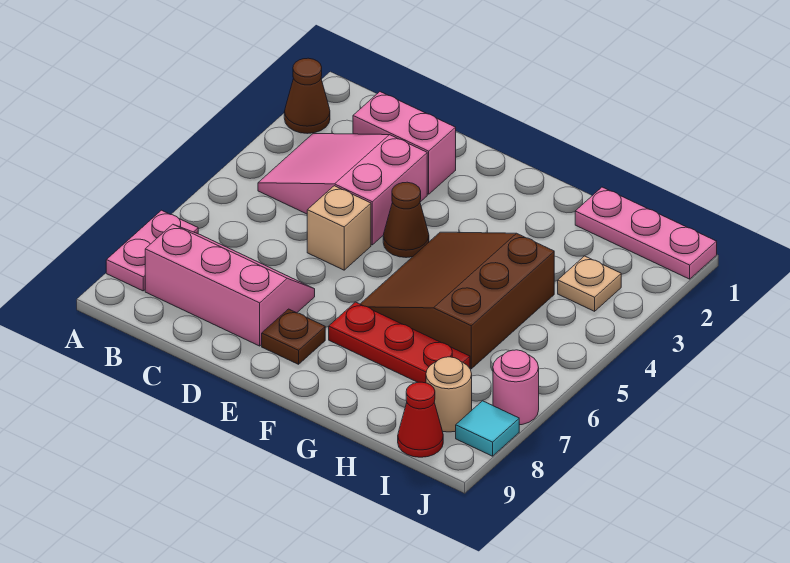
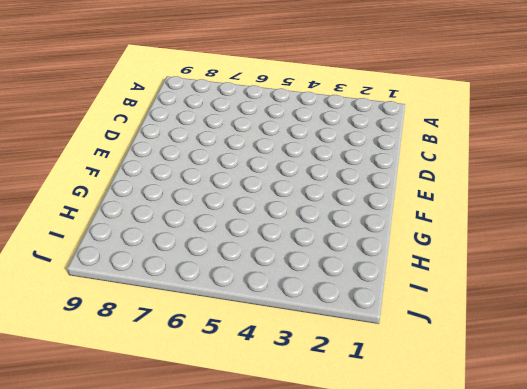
none -> brown cone A2 level 1
none -> pink plate A7:A8 level 1
none -> pink slope B3:D4 level 1 top D

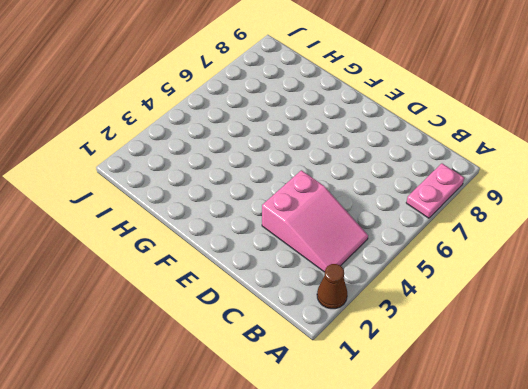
none -> pink slope B7:D8 level 1 top 8
none -> pink brick C2:D2 level 1
none -> tan brick D5 level 1

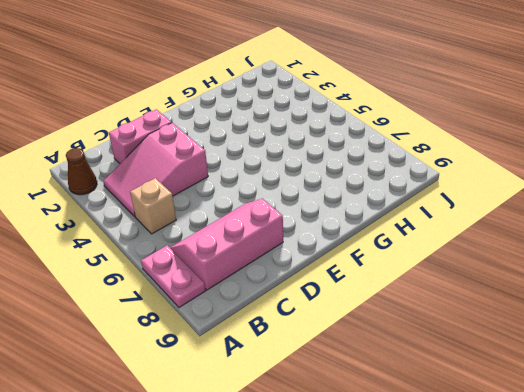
tan brick B5 level 1 -> tan brick D5 level 1
none -> brown cone E4 level 1
none -> brown plate E8 level 1
none -> brown slope F4:H6 level 1 top H

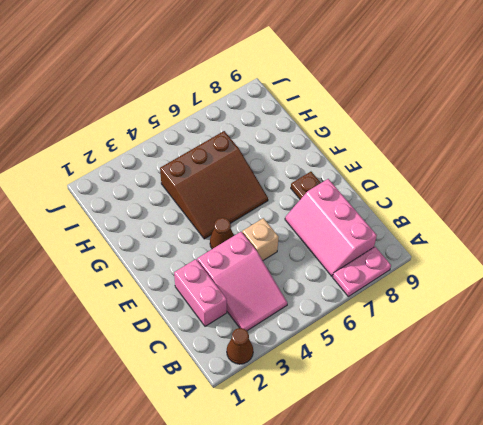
none -> red plate F7:H7 level 1
none -> pink plate H1:J1 level 1
none -> tan plate I3 level 1

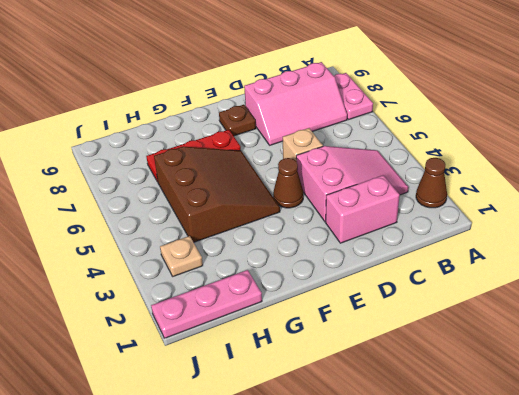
none -> tan round brick I8 level 1
none -> red cone I9 level 1
none -> pink round brick J7 level 1

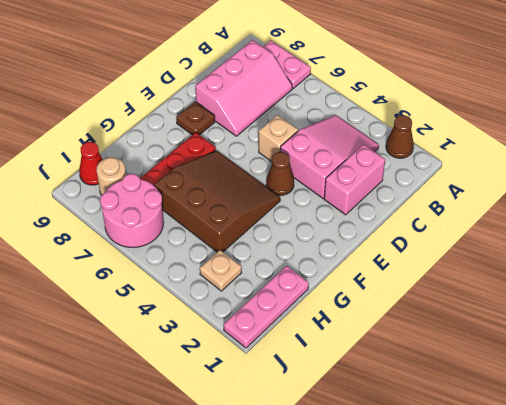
pink round brick I6:J7 level 1 -> pink round brick J7 level 1
none -> cyan tile J8 level 1

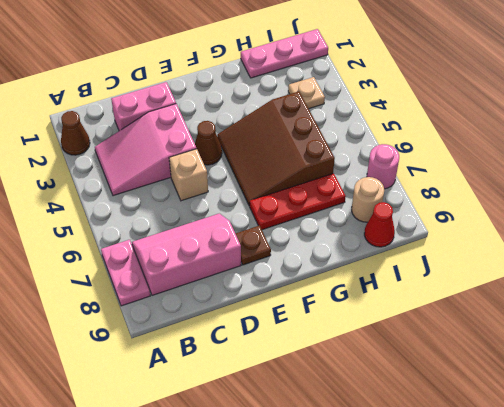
none -> cyan tile J8 level 1

